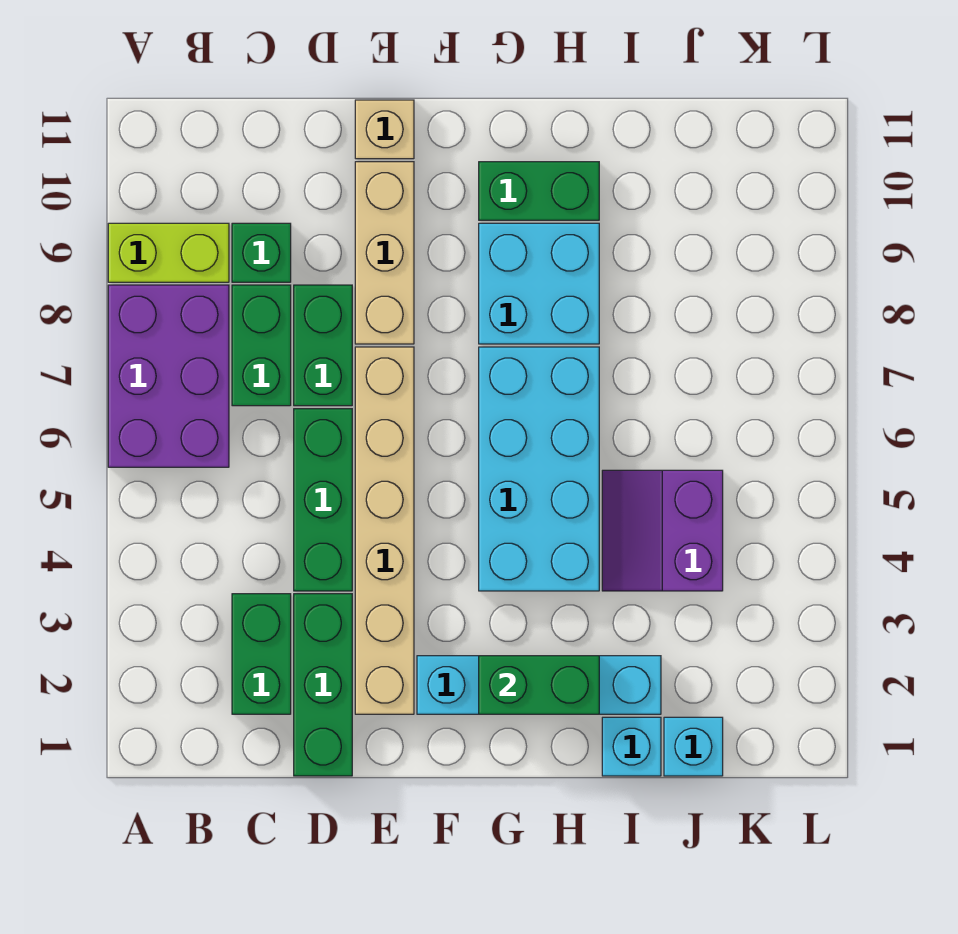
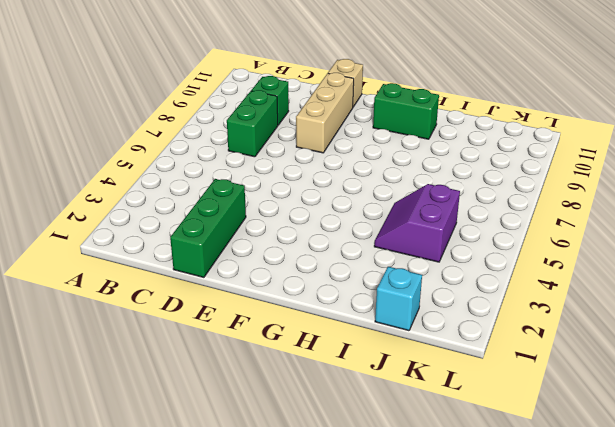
none -> purple brick A6:B8 level 1
none -> lime brick A9:B9 level 1
none -> green brick C2:C3 level 1

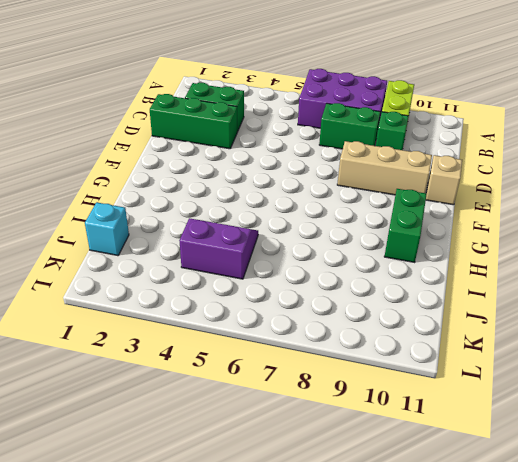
none -> green brick D4:D6 level 1
none -> green brick D7:D8 level 1
none -> tan brick E2:E7 level 1

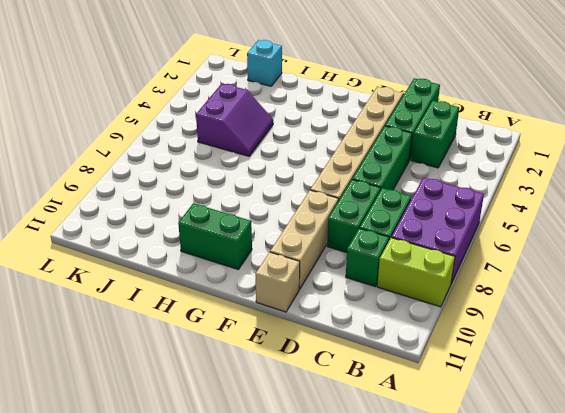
none -> cyan brick F2:I2 level 1
none -> cyan brick G4:H7 level 1
none -> cyan brick G8:H9 level 1

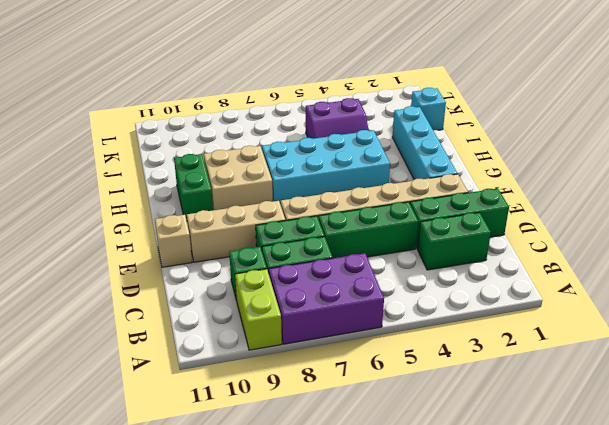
tan brick G8:H9 level 1 -> cyan brick G8:H9 level 1
none -> cyan brick I1 level 1
none -> green brick G2:H2 level 2

